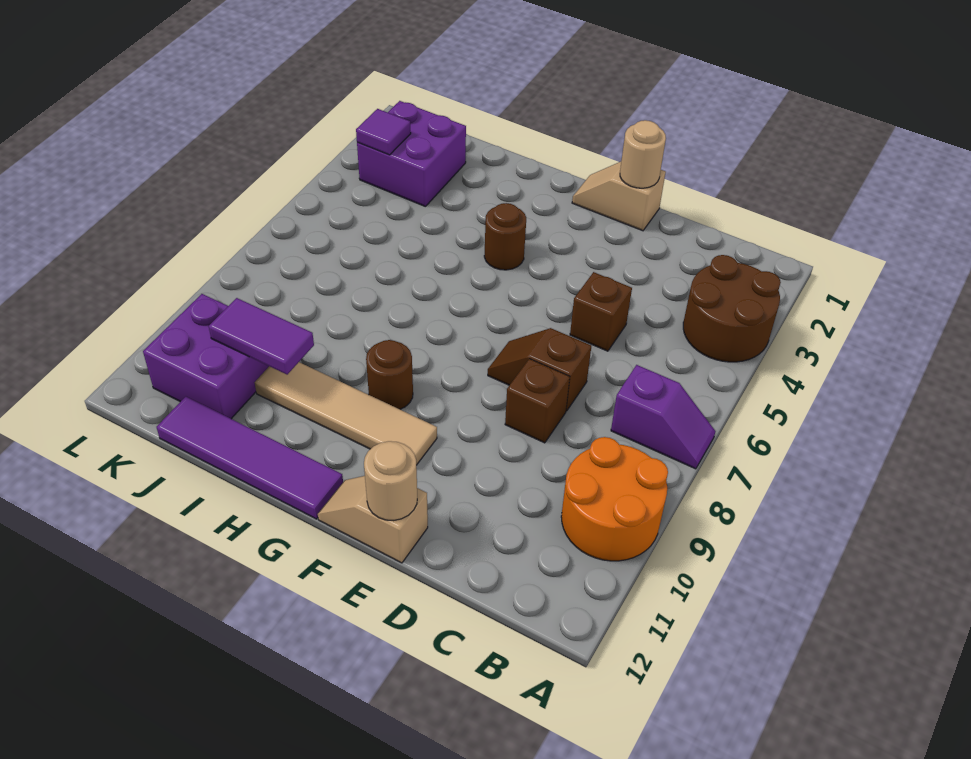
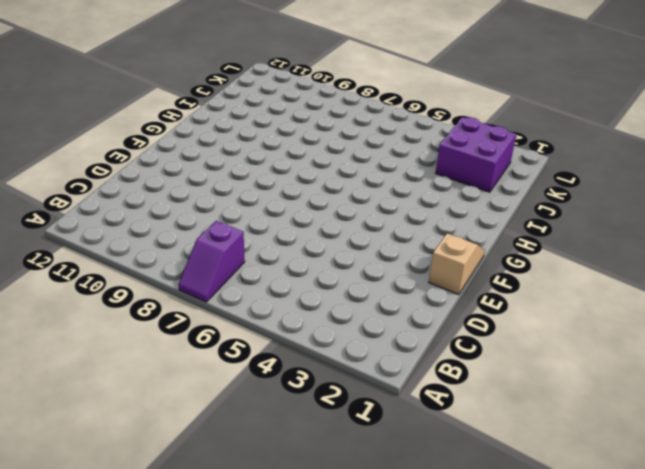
none -> brown round brick A3:B4 level 1
none -> orange round brick A9:B10 level 1
none -> brown brick D5 level 1

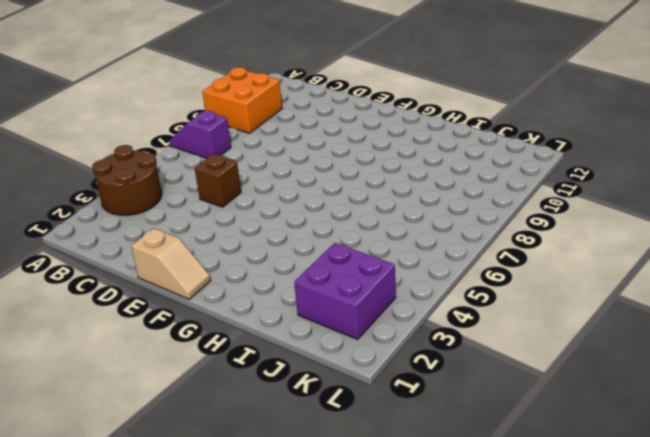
orange brick A9:B10 level 1 -> orange round brick A9:B10 level 1
none -> brown slope D7:E7 level 1 top D
none -> brown brick D8 level 1
none -> tan slope E12:F12 level 1 top E

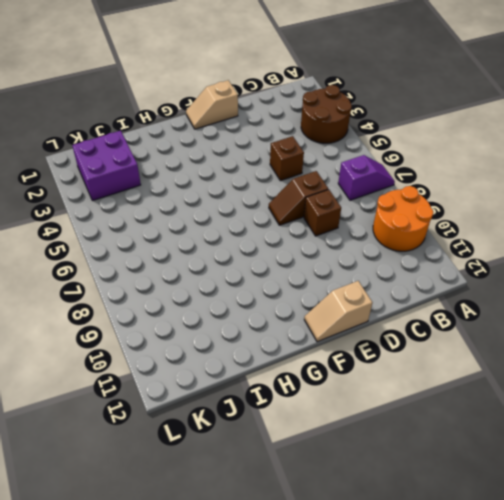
none -> tan tile F10:I10 level 1
none -> brown round brick G4 level 1
none -> brown round brick G9 level 1

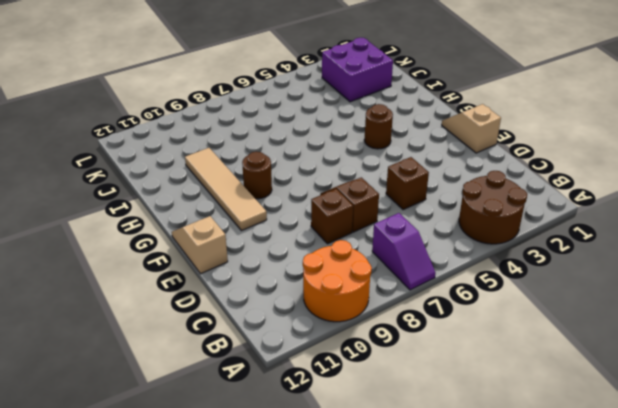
none -> purple tile G12:J12 level 1
none -> purple brick J10:K11 level 1
none -> tan round brick E1 level 2

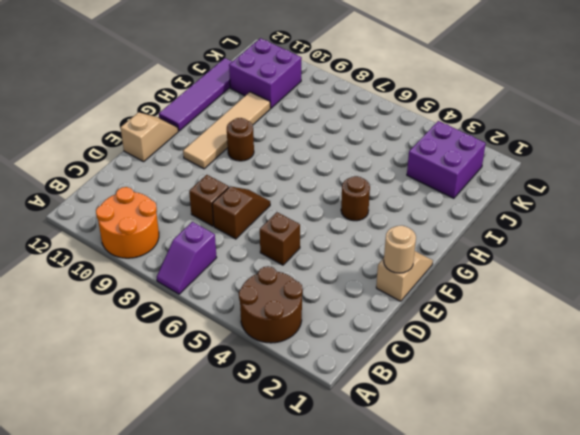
none -> tan round brick E12 level 2
none -> purple tile I10:J10 level 2
none -> purple tile K3 level 2

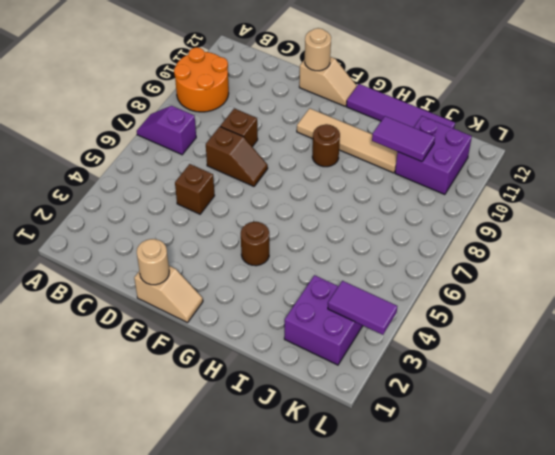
purple tile K3:L3 level 2 -> purple tile K3 level 2
none -> brown round brick A3:B4 level 1

